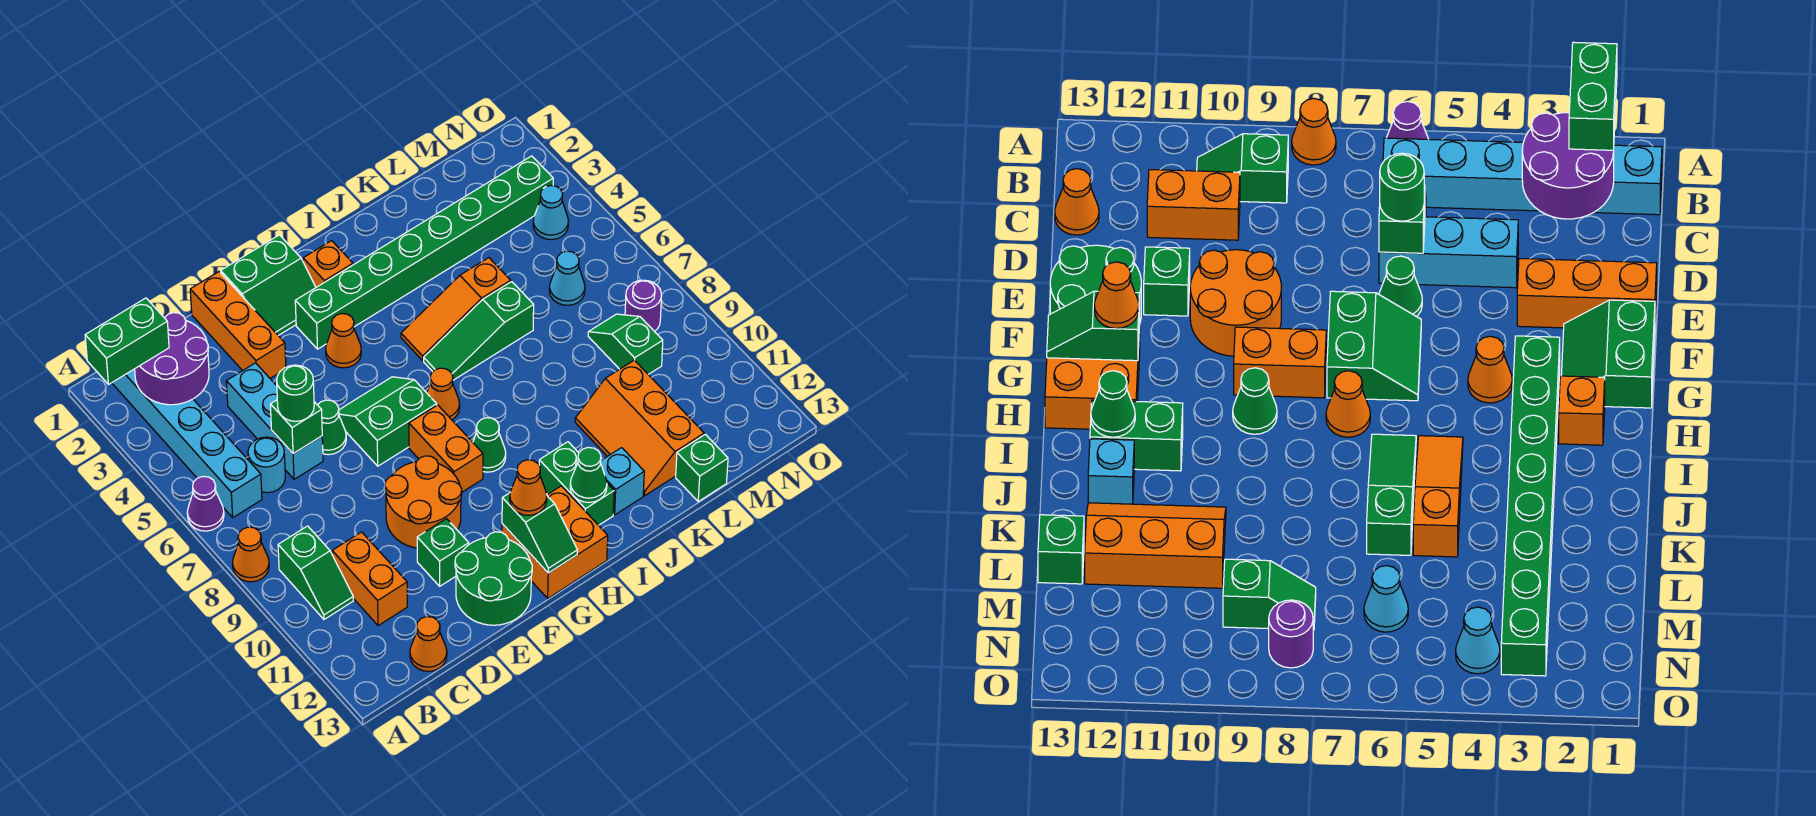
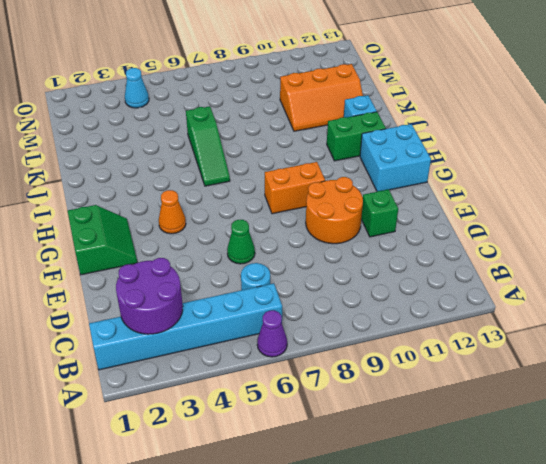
cyan brick G12:H13 level 1 -> orange brick G12:H13 level 1
none -> orange cone A8 level 1
none -> green slope B9:B10 level 1 top 9
none -> orange brick C10:C11 level 1
none -> orange cone C13 level 1

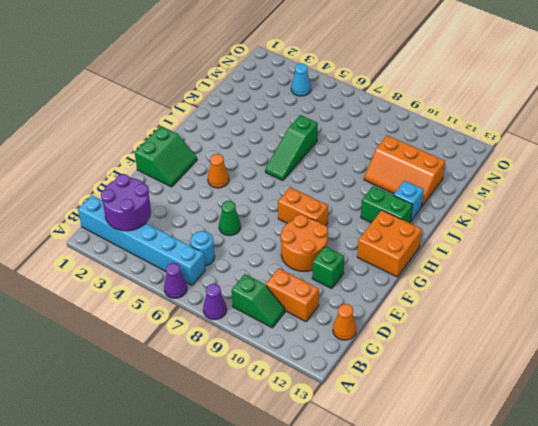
purple cone A8 level 1 -> orange cone A8 level 1
none -> cyan brick D4:D6 level 1
none -> orange brick E1:E3 level 1
none -> green round brick E12:F13 level 1
none -> green slope F6:G7 level 1 top 7

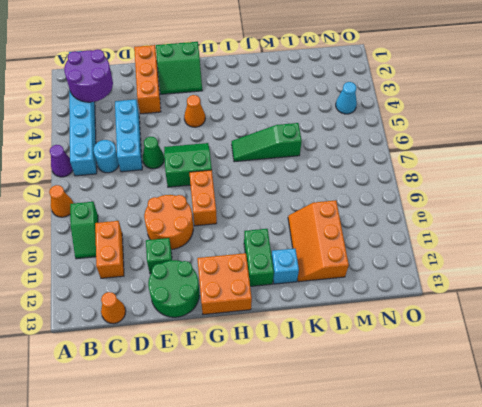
none -> green brick G3:N3 level 1
none -> orange brick H2 level 1
none -> orange cone H7 level 1
none -> green cone H9 level 1

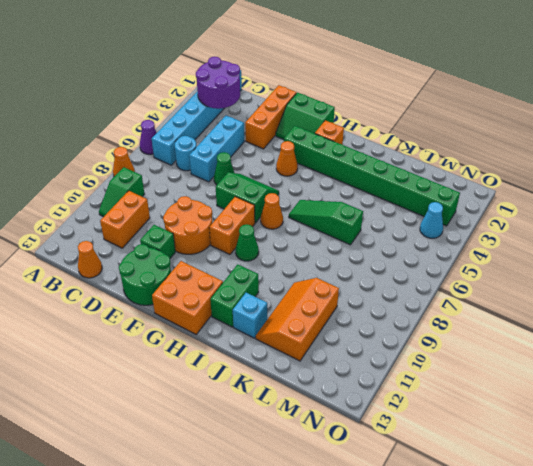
none -> orange slope I5:K5 level 1 top K
none -> green brick L13 level 1
none -> cyan cone M6 level 1
none -> green slope M8:M9 level 1 top 9

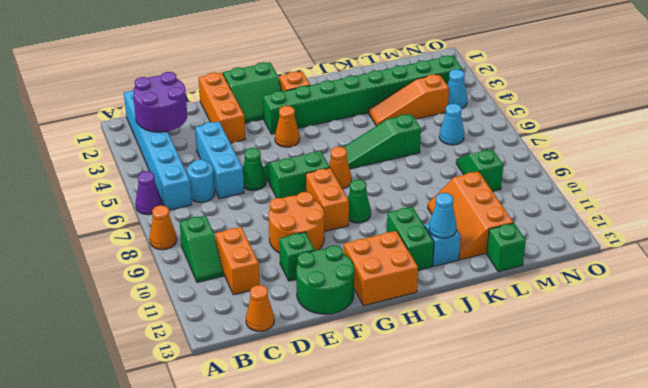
cyan cone J12 level 2 -> none
orange slope K4:M4 level 1 top M -> orange slope I5:K5 level 1 top K
none -> purple round brick N8 level 1
none -> green brick D6 level 2
none -> green slope G12:G13 level 2 top 12
none -> green cone I12 level 2

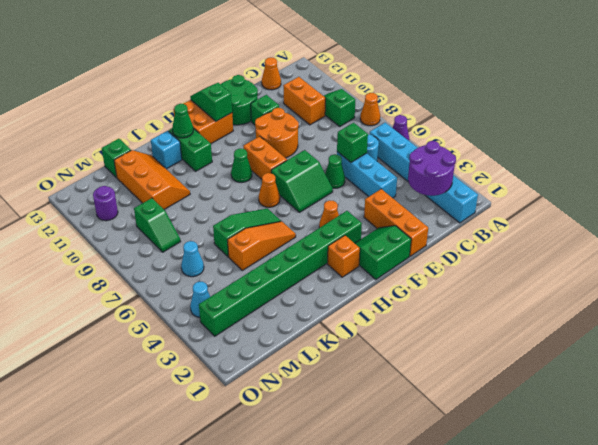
purple round brick N11 level 1 -> purple round brick N8 level 1
none -> green brick A2:B2 level 3
none -> green round brick D6 level 3
none -> orange cone G12 level 3

